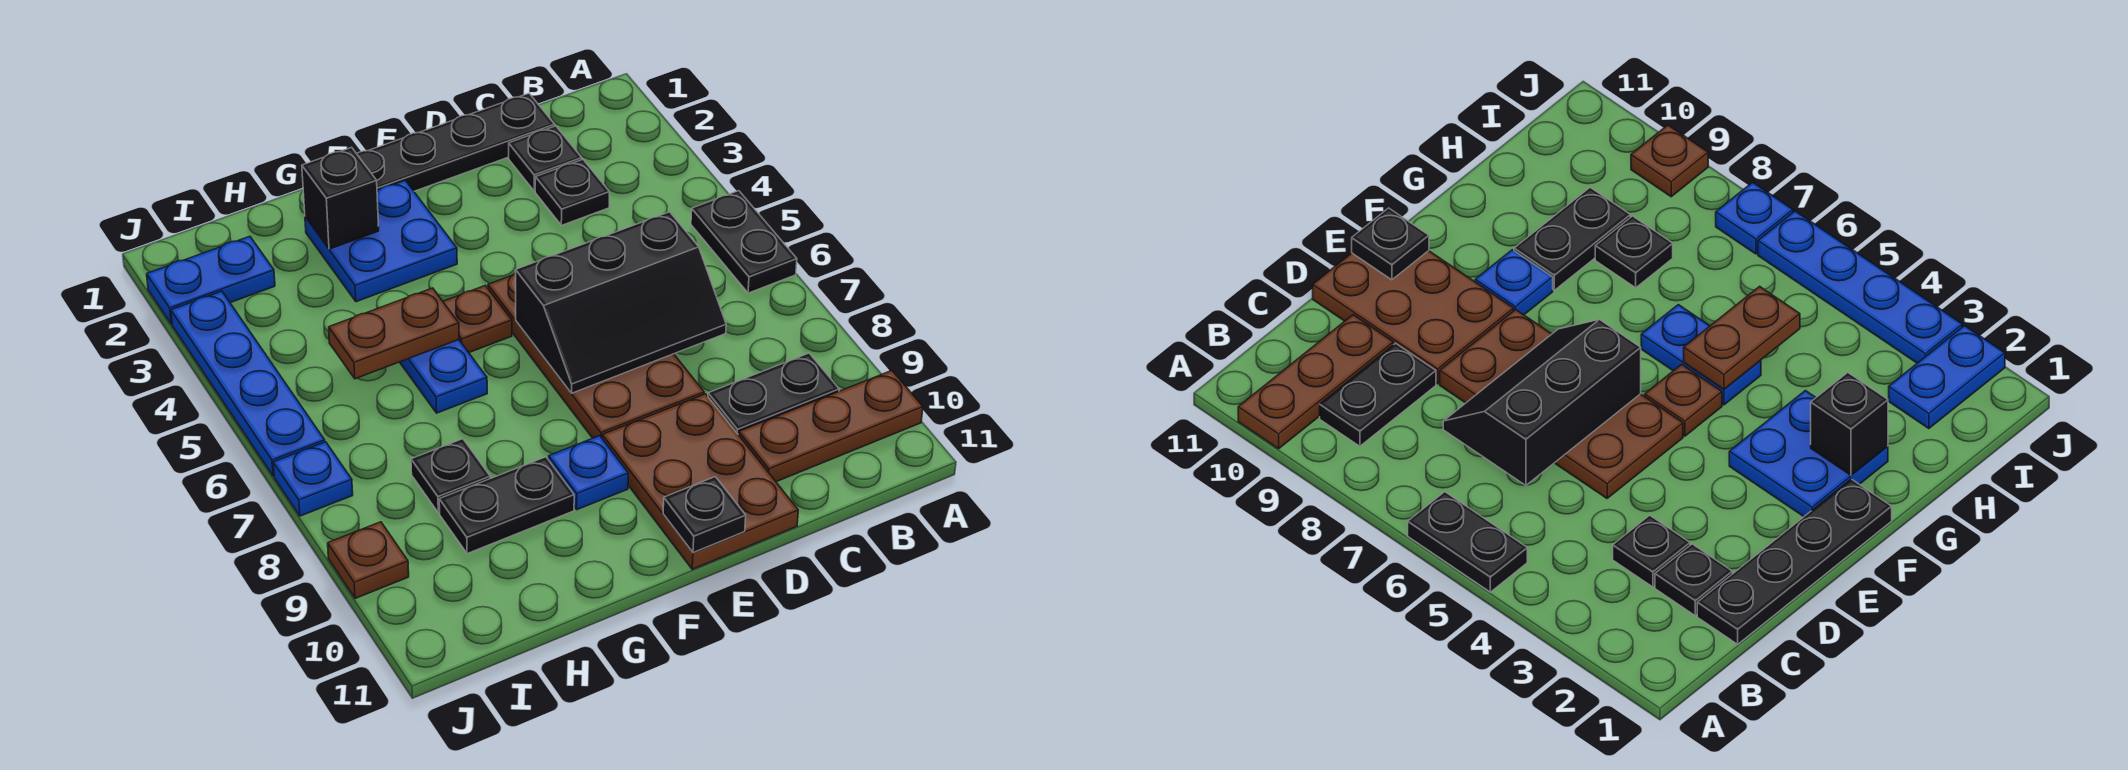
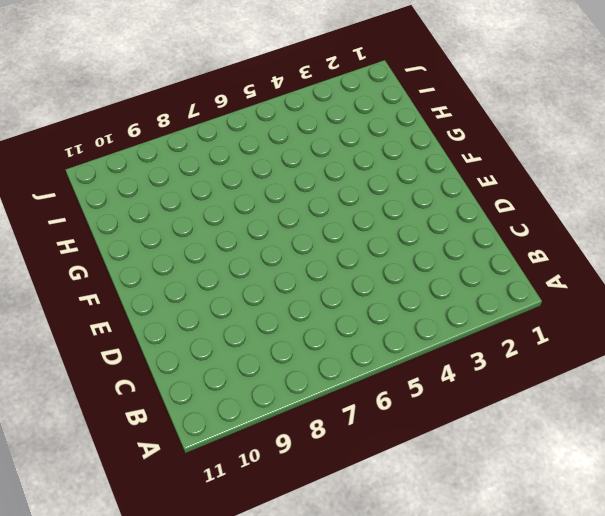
none -> black plate A5:A6 level 1
none -> brown plate A10:C10 level 1
none -> black plate B9:C9 level 1

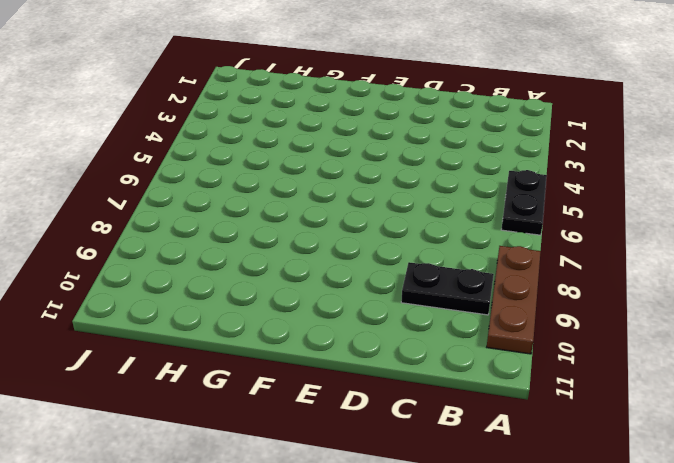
brown plate A8:A10 level 1 -> brown plate A10:C10 level 1
none -> black plate C1:F1 level 1
none -> black plate C2 level 1
none -> black plate C3 level 1

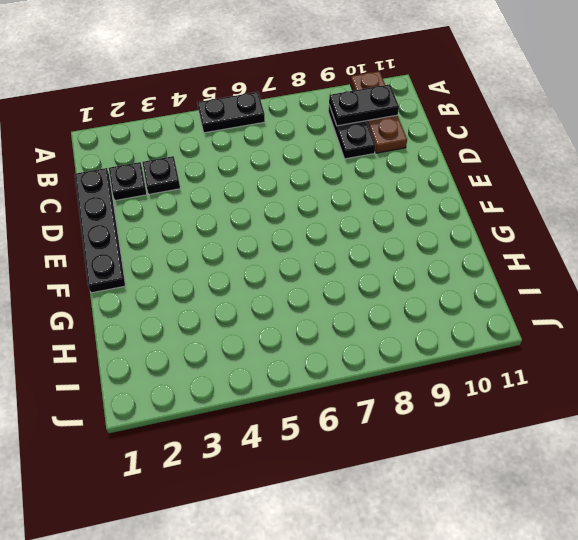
black plate B9:B10 level 2 -> black plate G9:H9 level 1
none -> brown plate D5:E8 level 1
none -> brown plate D9:E11 level 1
none -> blue plate F2:G3 level 1

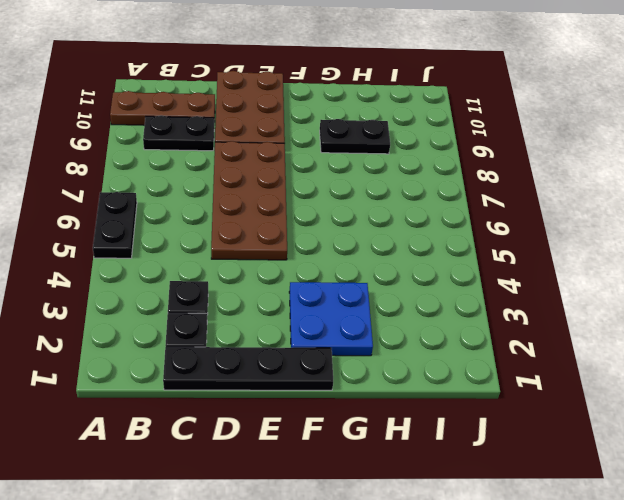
none -> brown plate F5 level 1
none -> blue plate F9 level 1
none -> blue plate G5:G6 level 1

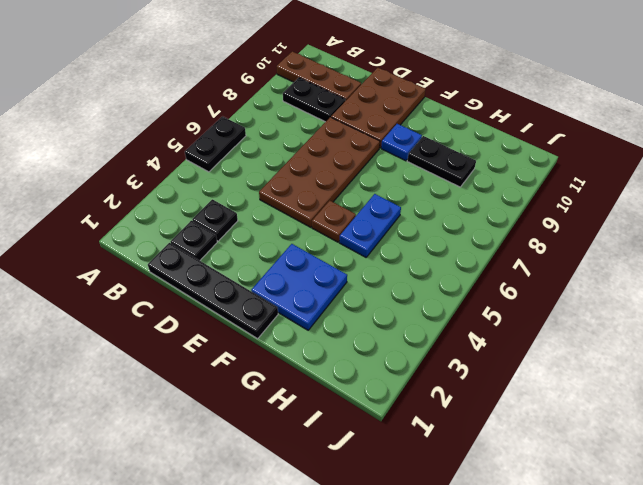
none -> black plate H8 level 1
none -> blue plate I2:J2 level 1
none -> blue plate J3:J6 level 1

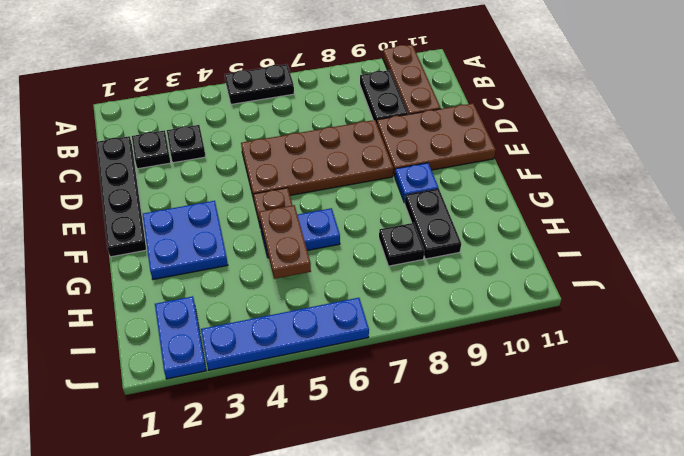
none -> blue plate J7 level 1
none -> brown plate J9 level 1
none -> black slope C6:E7 level 2 top 6

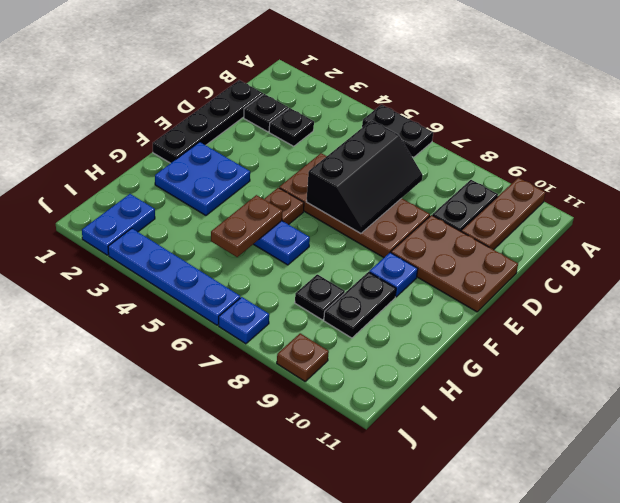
none -> black plate E11 level 2
none -> black brick G2 level 2

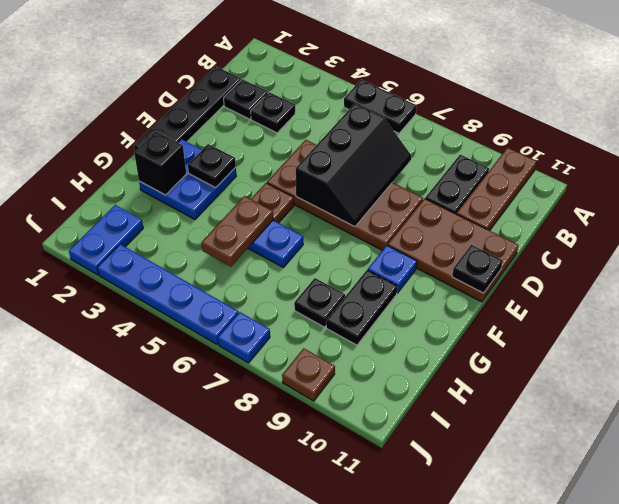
black plate F3 level 2 -> none

